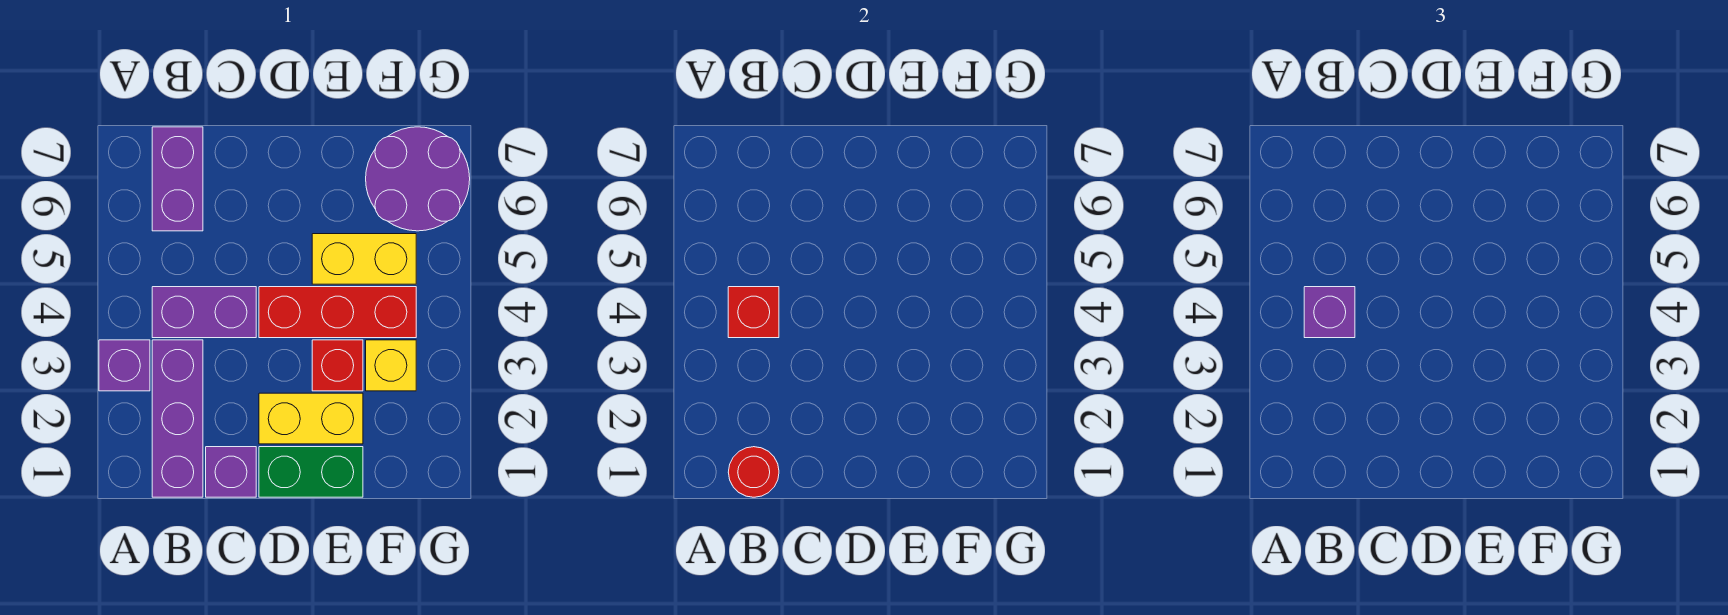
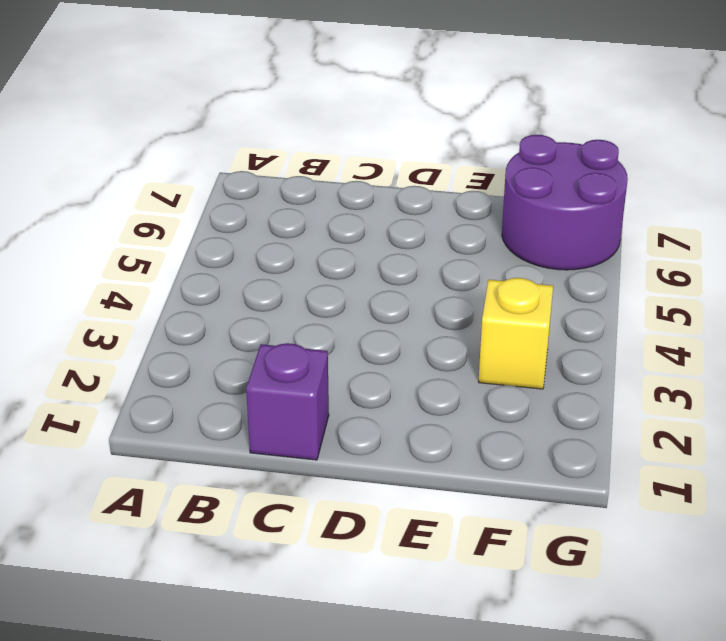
none -> purple brick A3 level 1
none -> purple brick B1:B3 level 1
none -> purple brick B4:C4 level 1

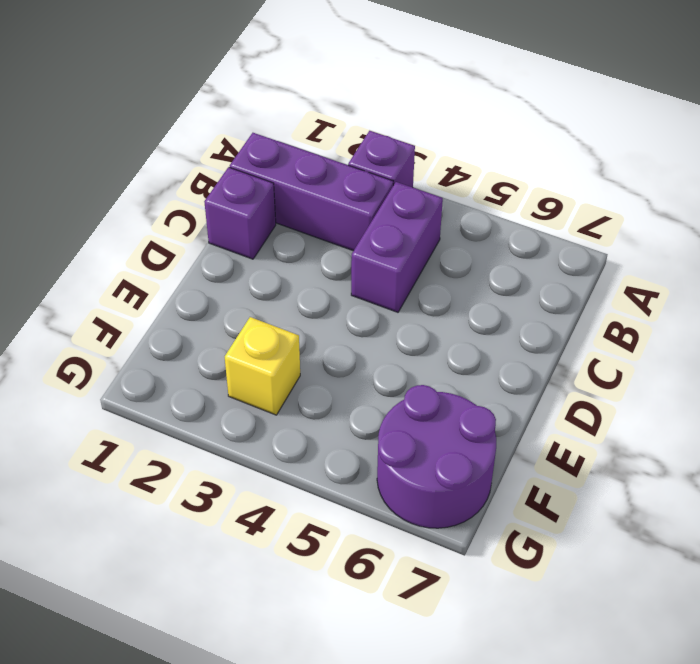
none -> purple brick B6:B7 level 1
none -> green brick D1:E1 level 1
none -> yellow brick D2:E2 level 1

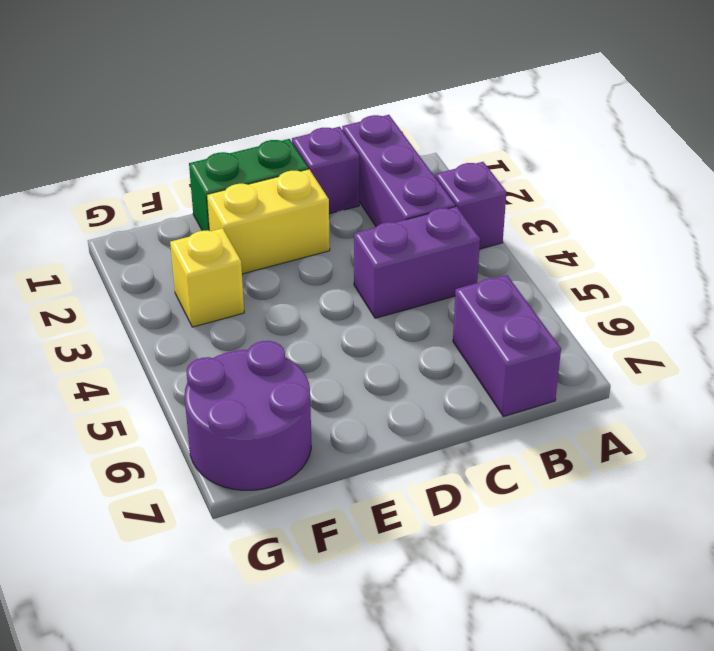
none -> red brick D4:F4 level 1
none -> red brick E3 level 1
none -> yellow brick E5:F5 level 1

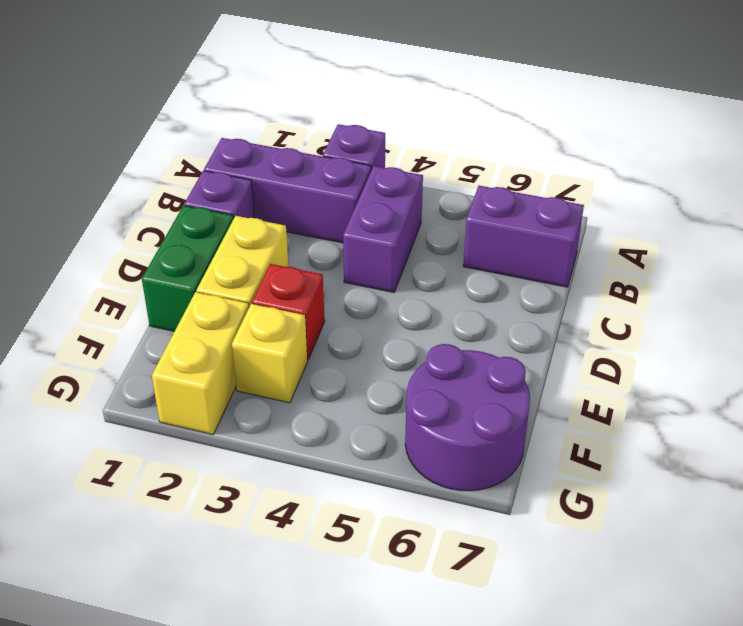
yellow brick F2:G2 level 1 -> yellow brick E5:F5 level 1
none -> red brick D4:F4 level 1
none -> red round brick B1 level 2
none -> red brick B4 level 2

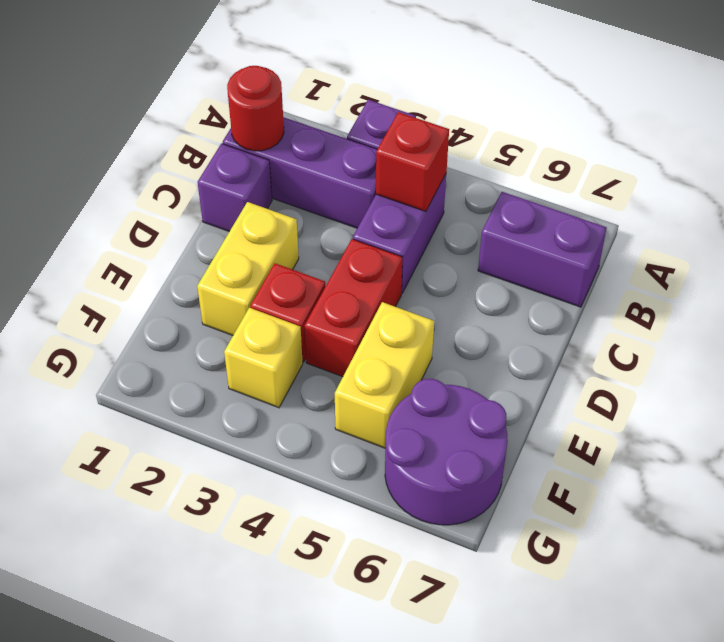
red brick D4:E4 level 1 -> red brick D4:F4 level 1
none -> green brick D1:E1 level 1
none -> purple brick B4 level 3

